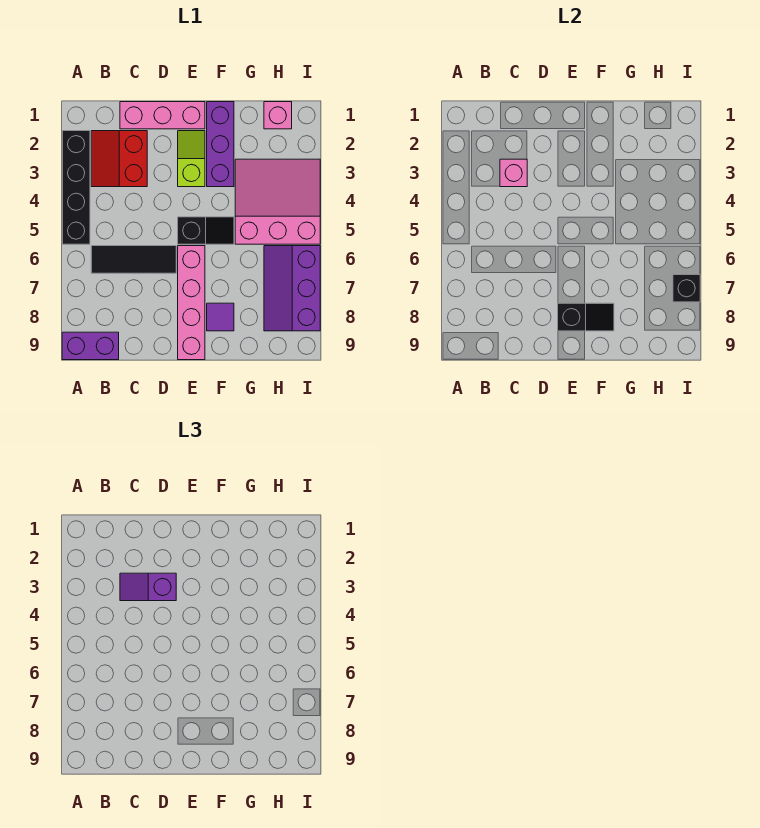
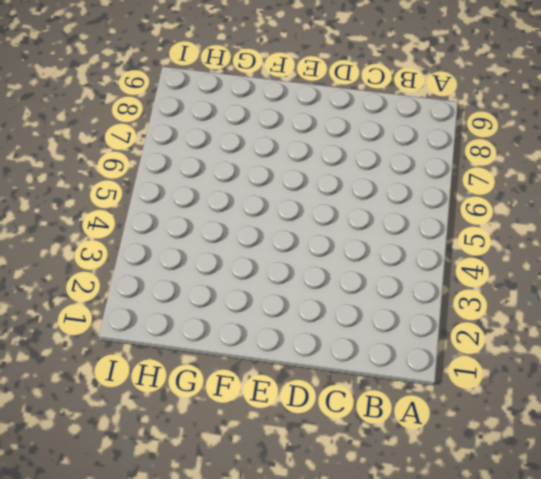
none -> black brick A2:A5 level 1
none -> purple brick A9:B9 level 1
none -> red slope B2:C3 level 1 top C

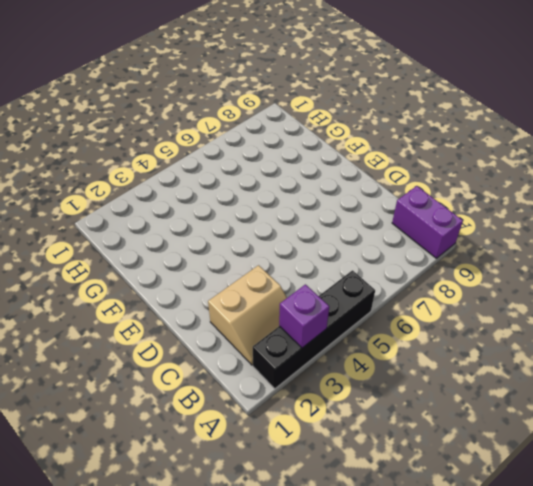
purple brick A3 level 2 -> none
tan slope B2:C3 level 1 top C -> red slope B2:C3 level 1 top C
none -> black tile B6:D6 level 1
none -> pink brick C1:E1 level 1
none -> lime slope E2:E3 level 1 top 3

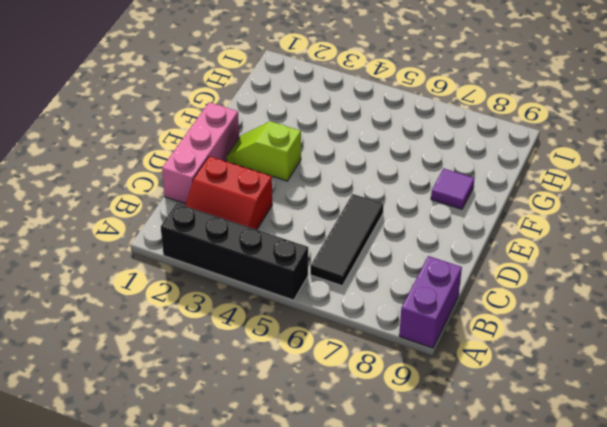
none -> black slope E5:F5 level 1 top E
none -> pink brick E6:E9 level 1
none -> purple brick F1:F3 level 1

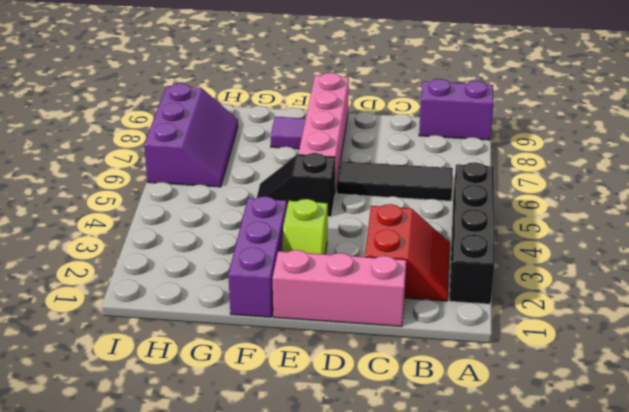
none -> pink slope G3:I5 level 1 top 5
none -> pink brick H1 level 1
none -> pink brick C3 level 2

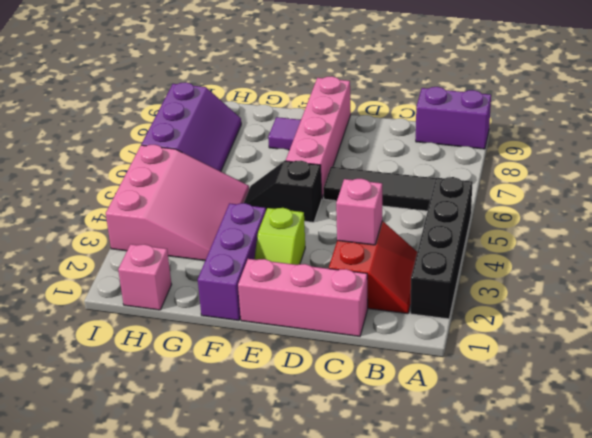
pink slope G3:I5 level 1 top I -> pink slope G3:I5 level 1 top 5
none -> black slope E8:F8 level 2 top E
none -> black brick I7 level 2
none -> purple slope C3:D3 level 3 top D

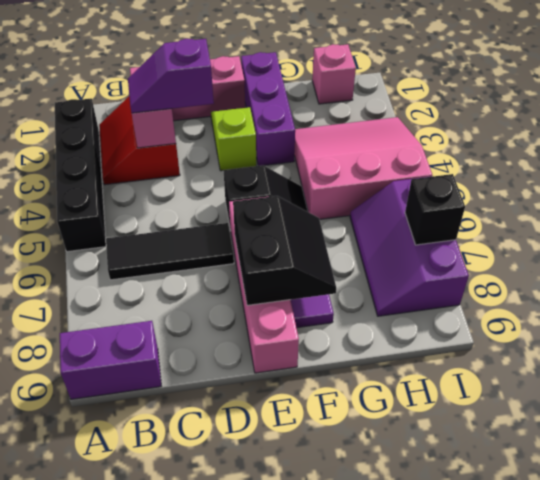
black slope E7:F8 level 2 top E -> black slope E8:F8 level 2 top E

